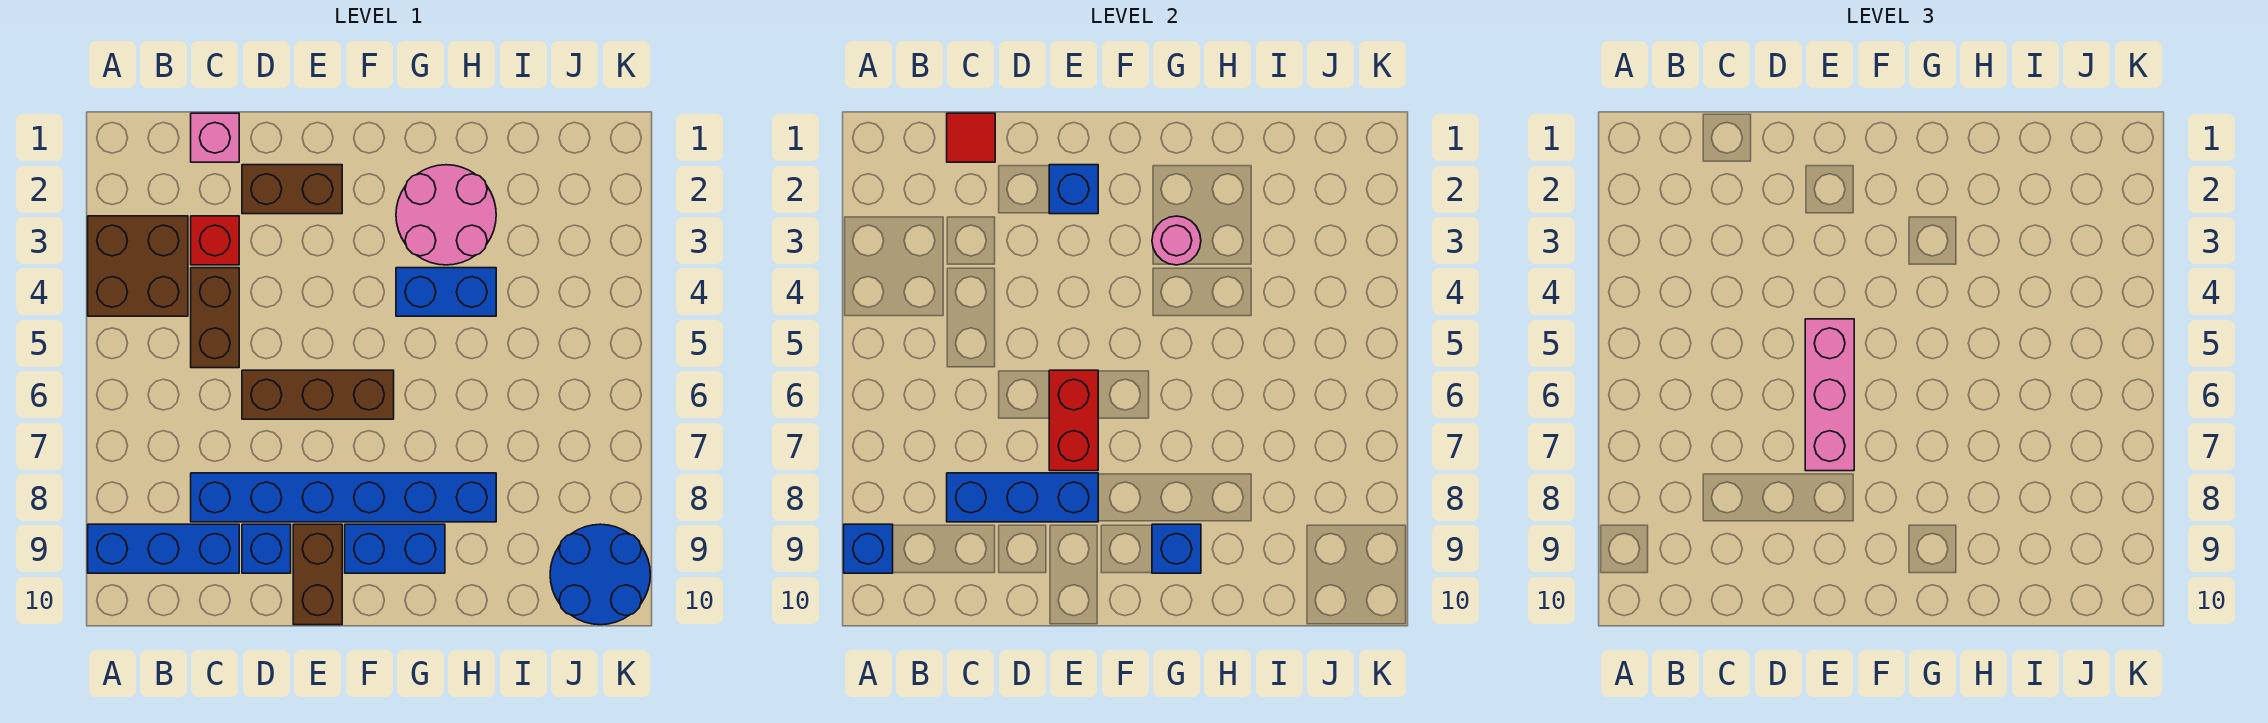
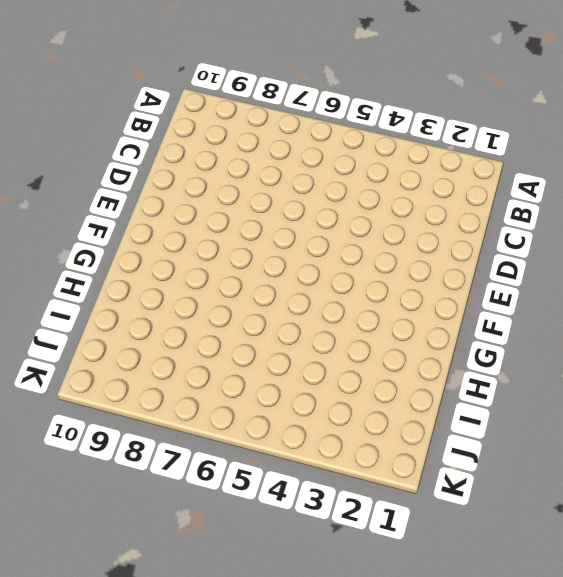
none -> brown brick A3:B4 level 1
none -> blue brick A9:C9 level 1
none -> pink brick C1 level 1

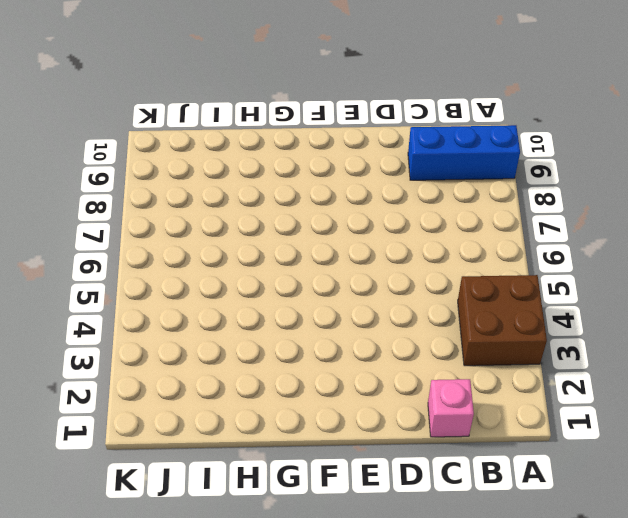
none -> red brick C3 level 1
none -> brown brick C4:C5 level 1
none -> blue brick C8:H8 level 1

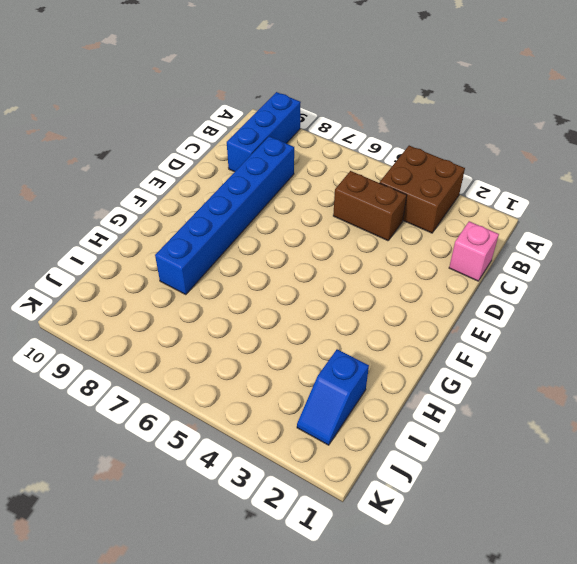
blue slope I2:J2 level 1 top I -> none
none -> red brick C3 level 1
none -> brown brick D2:E2 level 1
none -> brown brick D6:F6 level 1

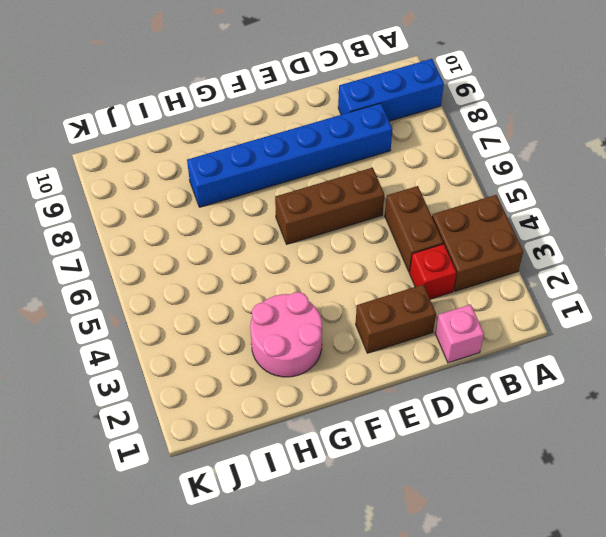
none -> blue brick D9 level 1
none -> brown brick E9:E10 level 1
none -> blue brick F9:G9 level 1

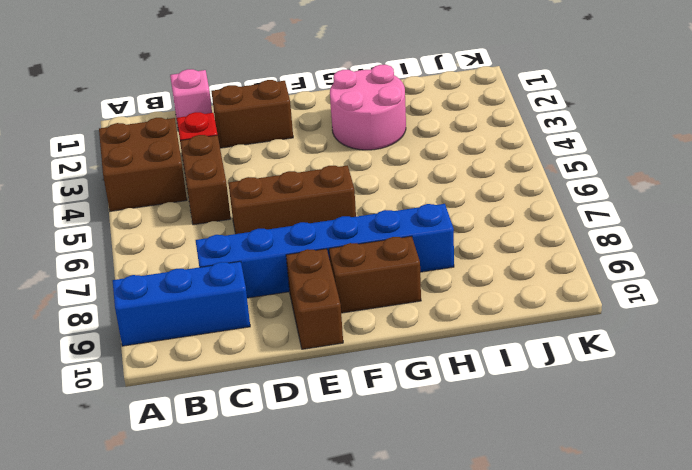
brown brick F9:G9 level 1 -> blue brick F9:G9 level 1
none -> blue brick D9 level 1
none -> blue brick G4:H4 level 1
none -> blue round brick J9:K10 level 1

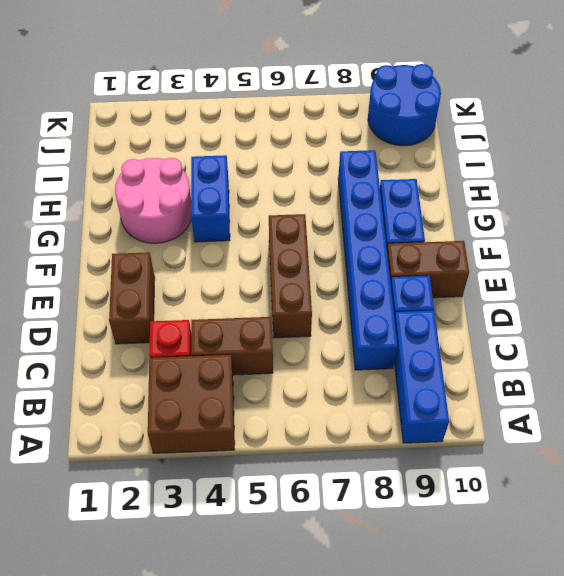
none -> pink brick C1 level 1
none -> blue brick A9 level 2
none -> red tile C1 level 2

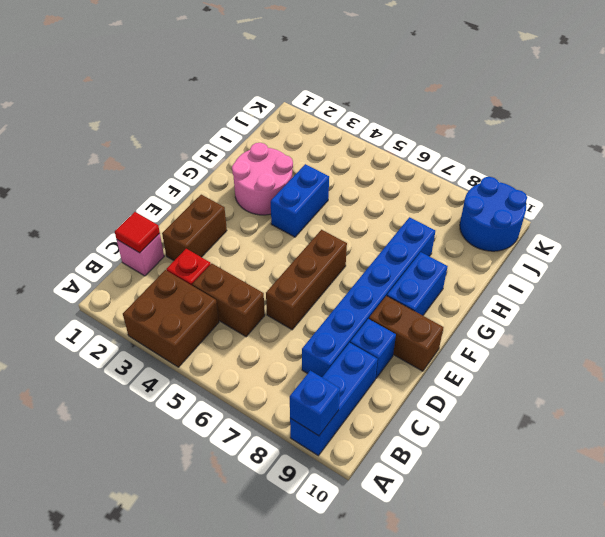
none -> blue brick C8:E8 level 2
none -> blue brick E2 level 2
none -> red brick E6:E7 level 2

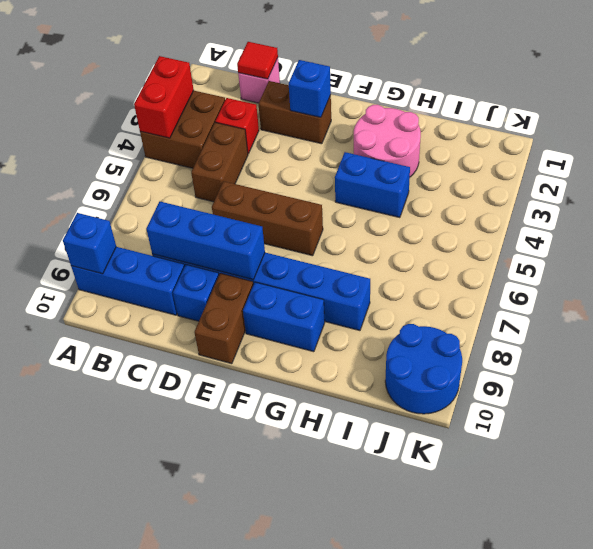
red brick A3:A4 level 2 -> red brick E6:E7 level 2
none -> pink round brick G3 level 2
none -> blue brick G9 level 2
none -> pink brick E5:E7 level 3

